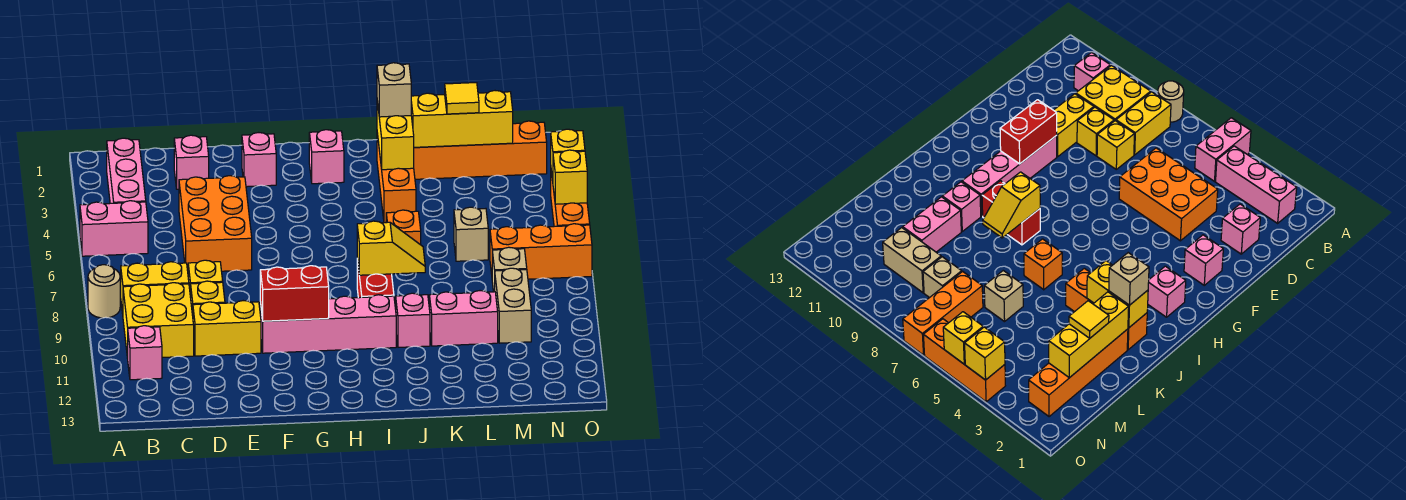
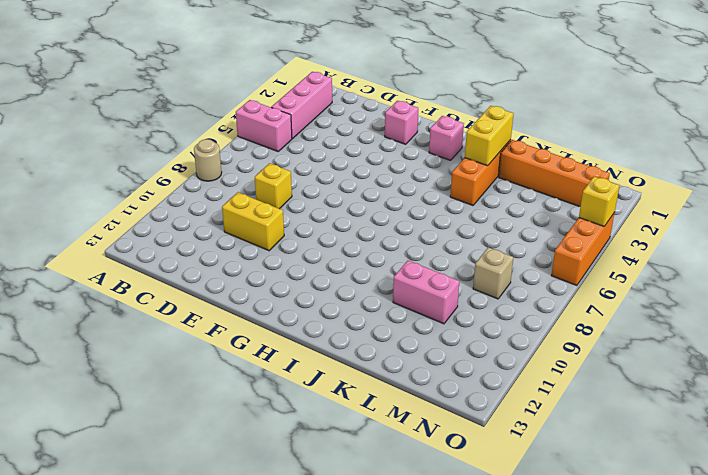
none -> yellow brick B8:C8 level 1
none -> yellow brick B9:C10 level 1
none -> pink brick B11 level 1
none -> pink brick D2 level 1

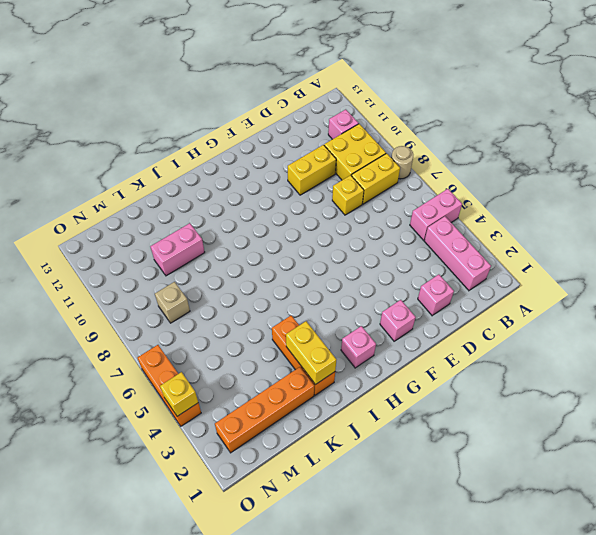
none -> orange brick D4:E6 level 1
none -> yellow brick D9 level 1
none -> pink brick F10:I10 level 1
none -> red brick I8:I9 level 1

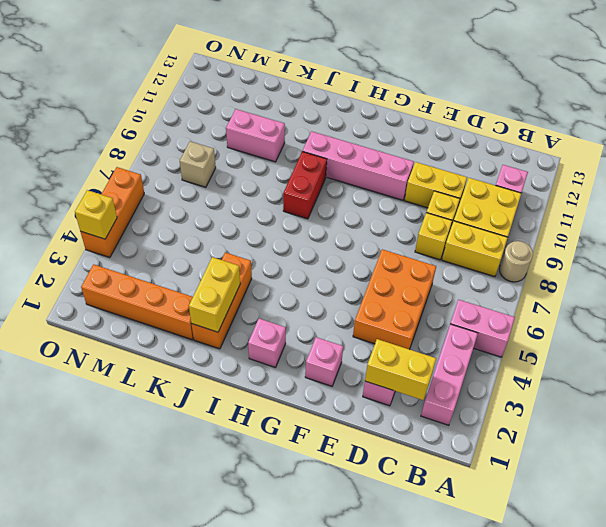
yellow brick C2:D2 level 2 -> none
none -> orange brick J6 level 1
none -> pink brick J10 level 1
none -> tan brick L6 level 1
none -> orange brick M7:O7 level 1

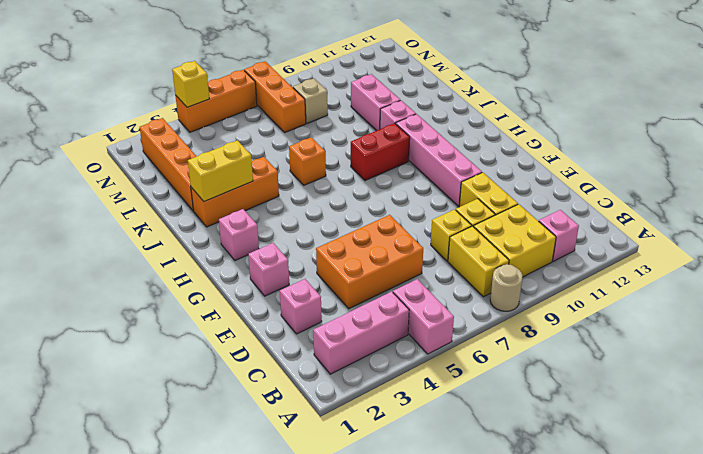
none -> tan brick L6 level 1
none -> tan brick M9:M10 level 1
none -> red brick F10:G10 level 2
none -> yellow slope I8:J8 level 2 top I

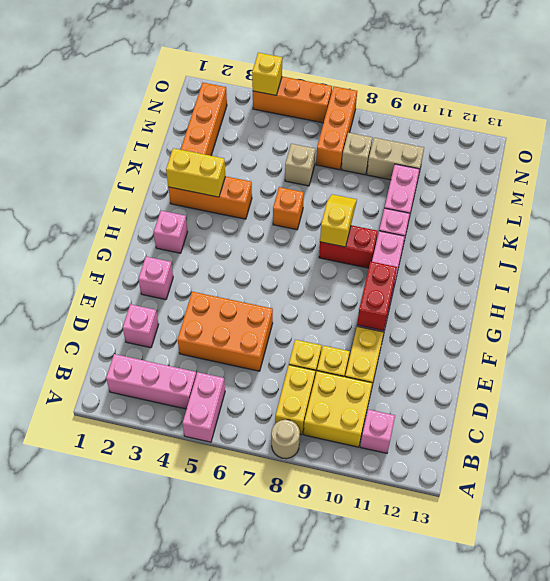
none -> yellow brick K2:M2 level 2
none -> yellow brick O5 level 2
none -> tan brick J2 level 3
none -> yellow tile L2 level 3

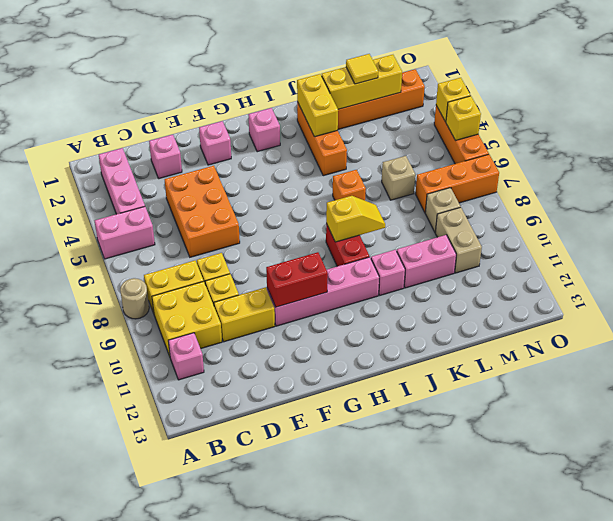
none -> tan brick J2 level 3

